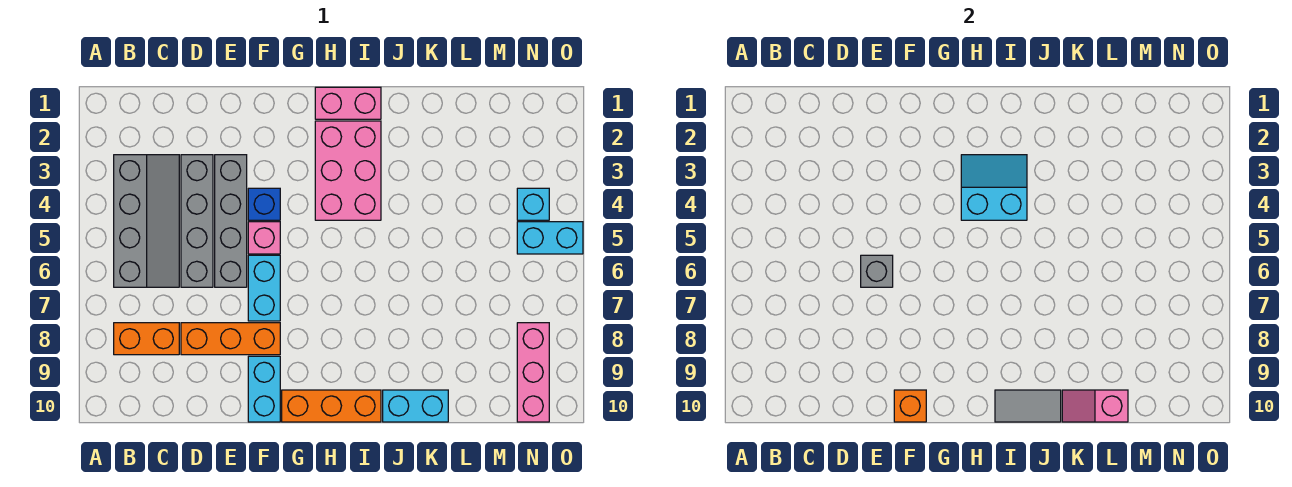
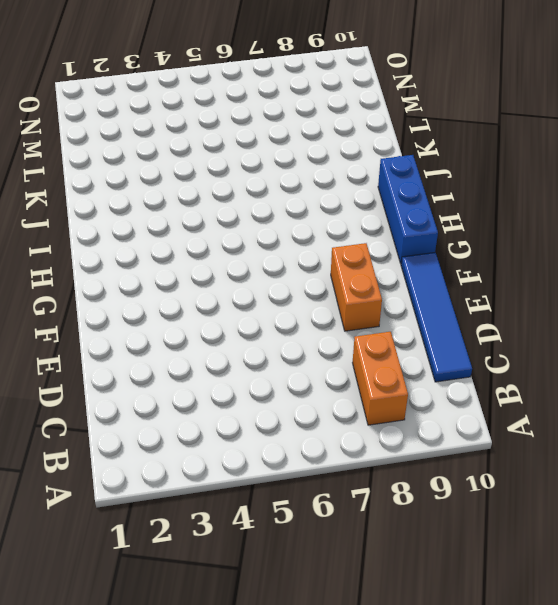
blue tile C10:F10 level 1 -> cyan brick F9:F10 level 1
orange brick E8:F8 level 1 -> orange brick D8:F8 level 1
blue brick G10:I10 level 1 -> orange brick G10:I10 level 1
none -> grey slope B3:C6 level 1 top B
none -> grey brick D3:D6 level 1
none -> grey brick E3:E6 level 1

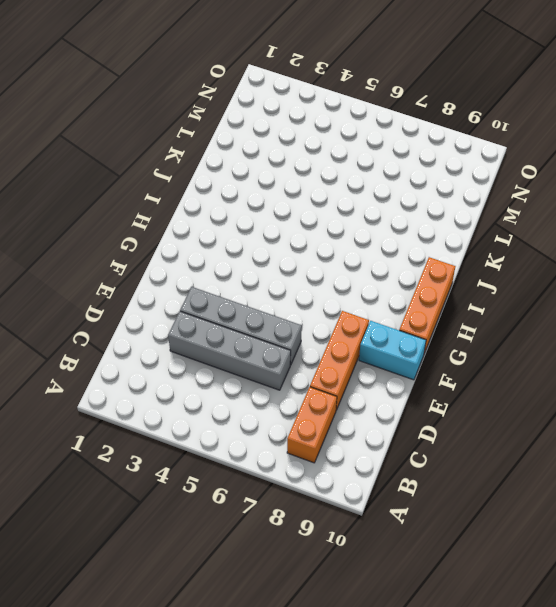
none -> grey slope B3:C6 level 1 top B
none -> blue brick F4 level 1
none -> pink brick F5 level 1

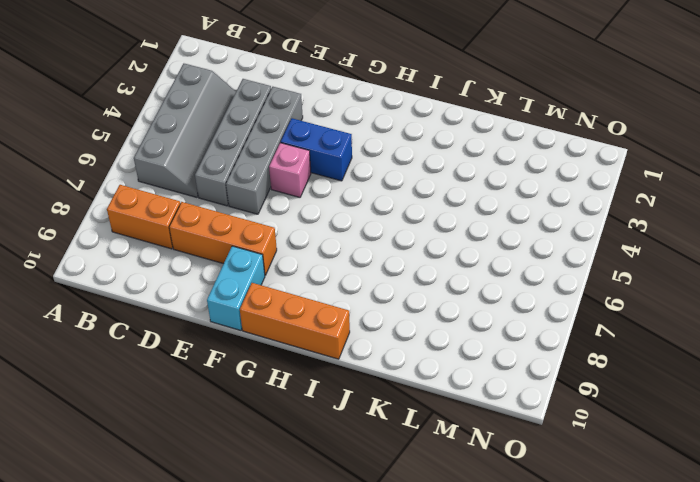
blue brick F4:G4 level 1 -> blue brick F4 level 1
none -> cyan brick F6:F7 level 1
none -> pink brick H1:I1 level 1
none -> pink brick H2:I4 level 1

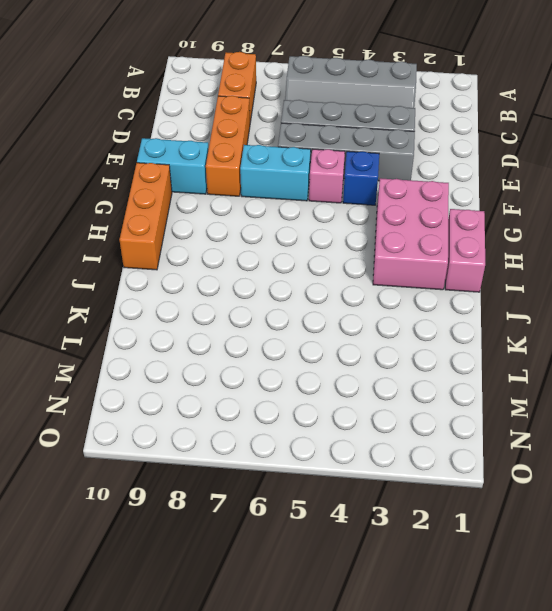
pink brick G2:I3 level 1 -> pink brick H2:I4 level 1
none -> cyan brick J10:K10 level 1
none -> cyan brick N4 level 1
none -> cyan brick N5:O5 level 1

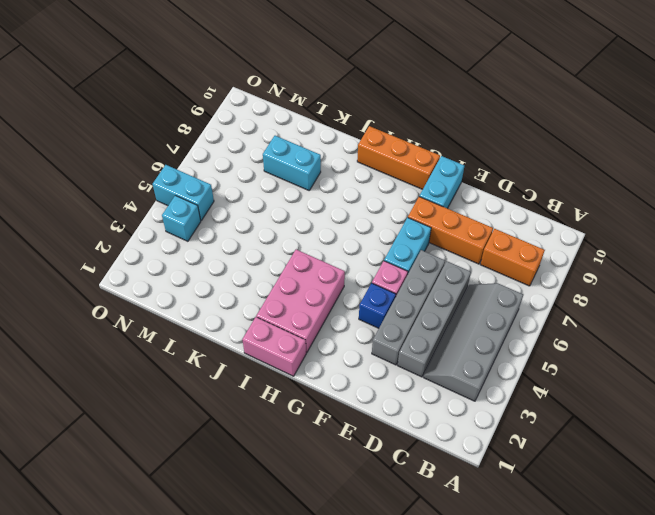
cyan brick K8:L8 level 1 -> cyan brick J10:K10 level 1
none -> pink brick N8:N10 level 1
none -> grey brick E6 level 2
none -> orange brick F10 level 2

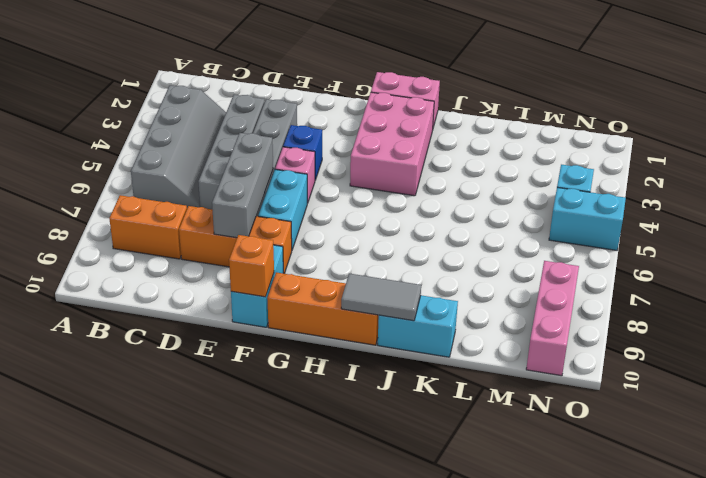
grey brick E6:E8 level 2 -> grey brick E6 level 2
none -> cyan slope H3:I4 level 2 top 4
none -> pink slope K10:L10 level 2 top L

